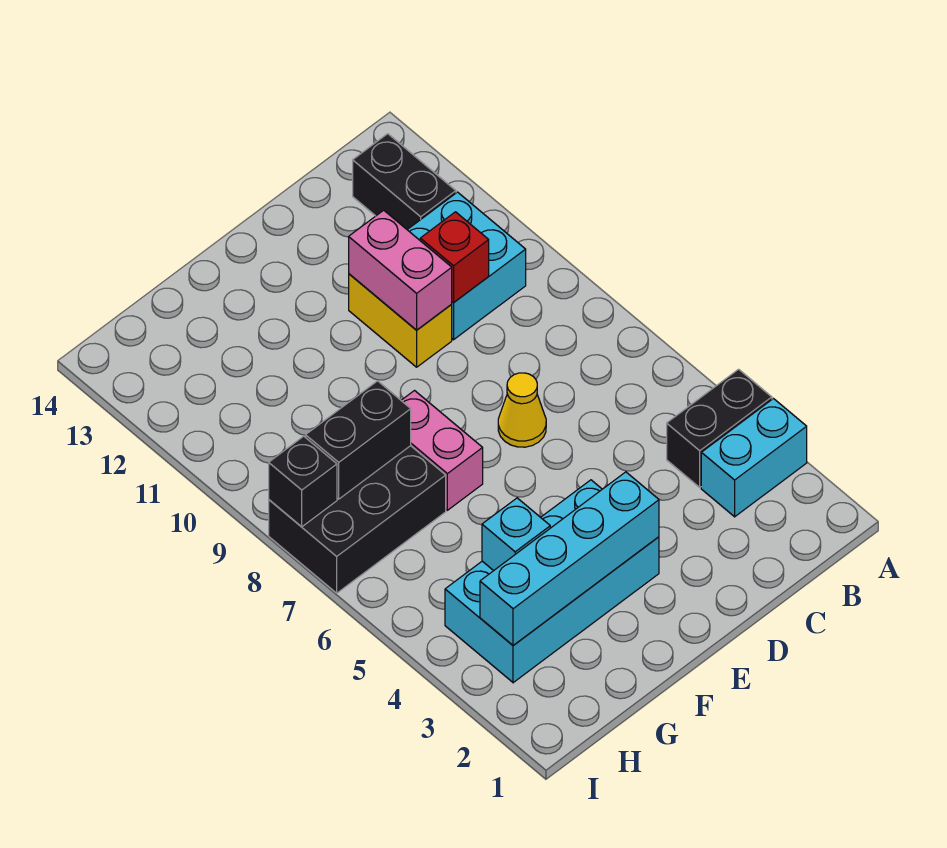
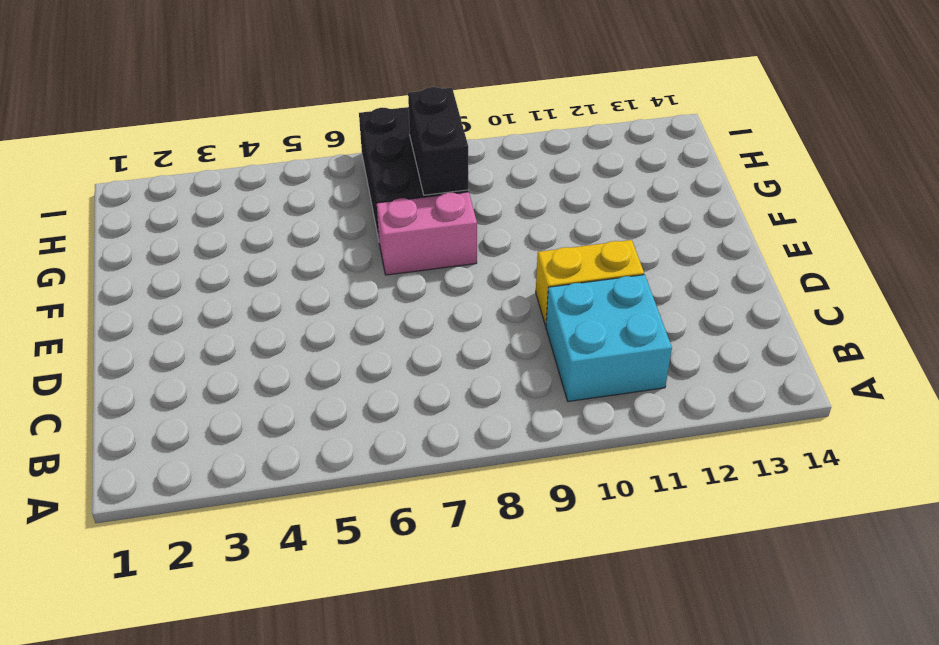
none -> cyan brick A3:B3 level 1
none -> black brick A4:B4 level 1
none -> black brick B12:B13 level 1

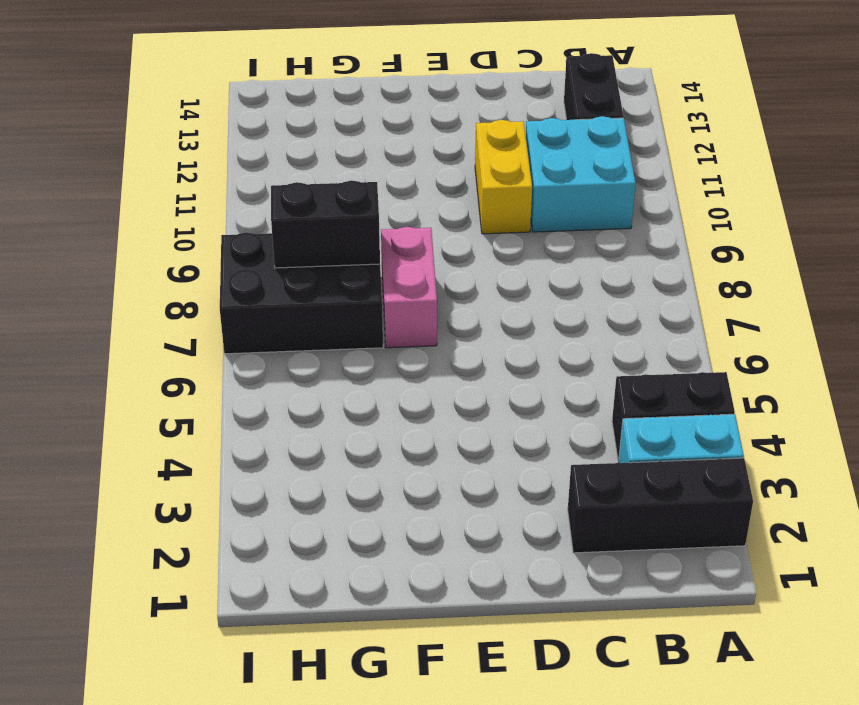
black brick A2:C2 level 1 -> none
none -> yellow cone D7 level 1
none -> cyan brick E3:H4 level 1
none -> red brick C10 level 2

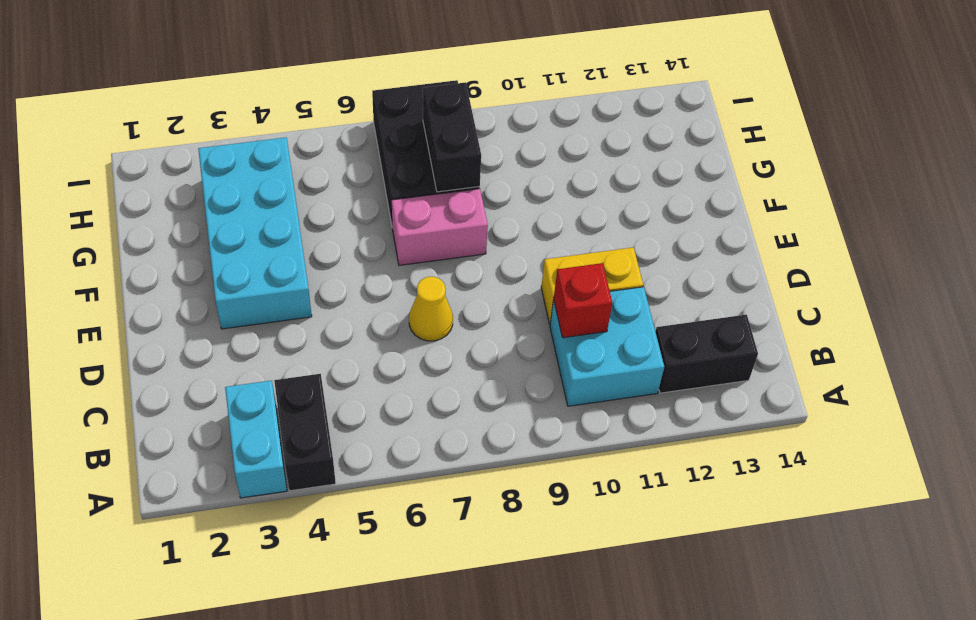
none -> pink brick D10:D11 level 2
none -> cyan brick E3:H3 level 2
none -> cyan brick G4 level 2

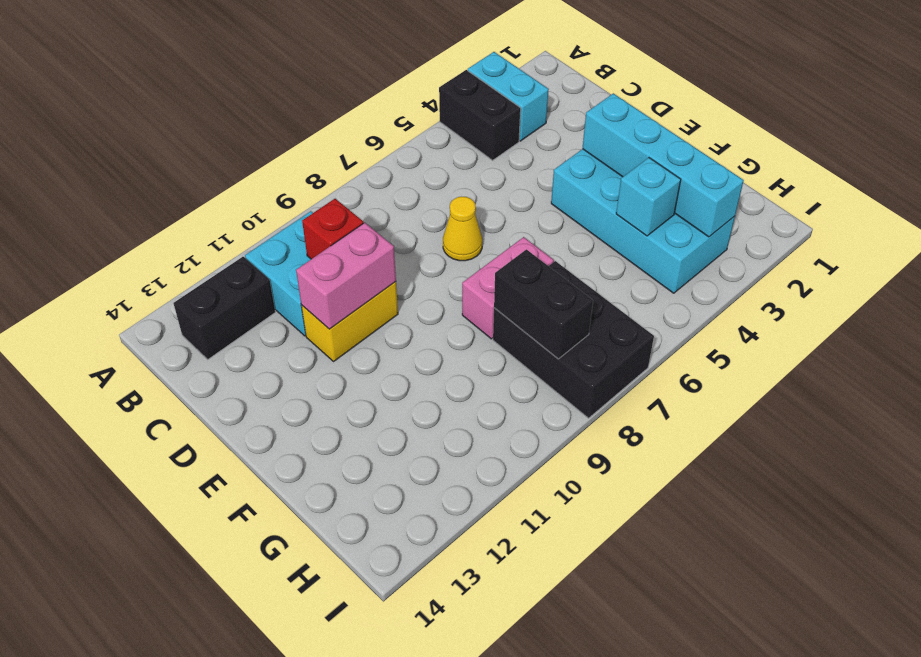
none -> black brick I8 level 2

